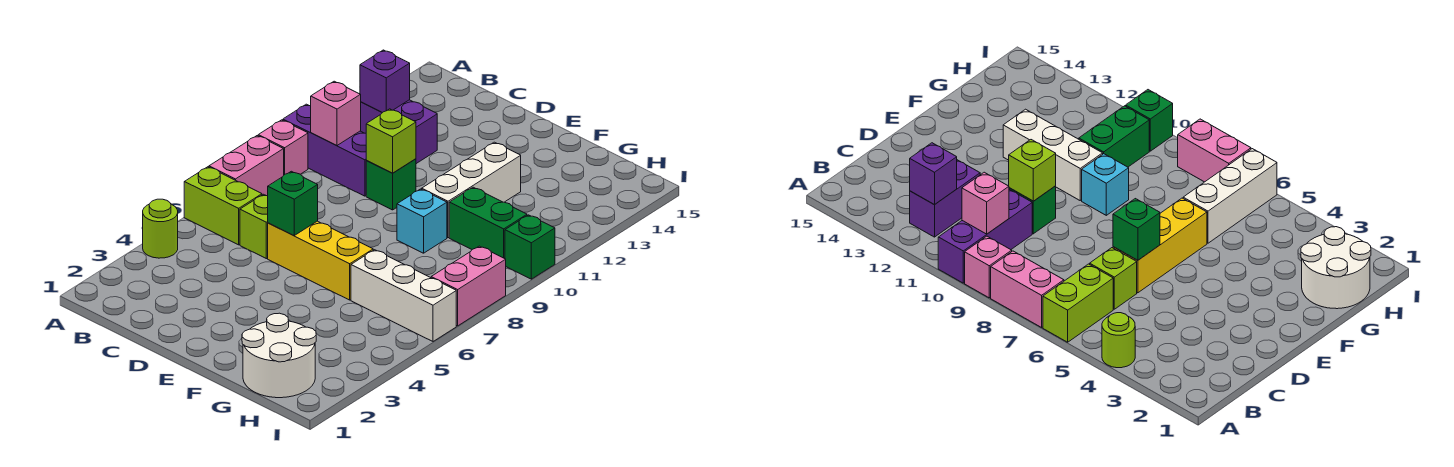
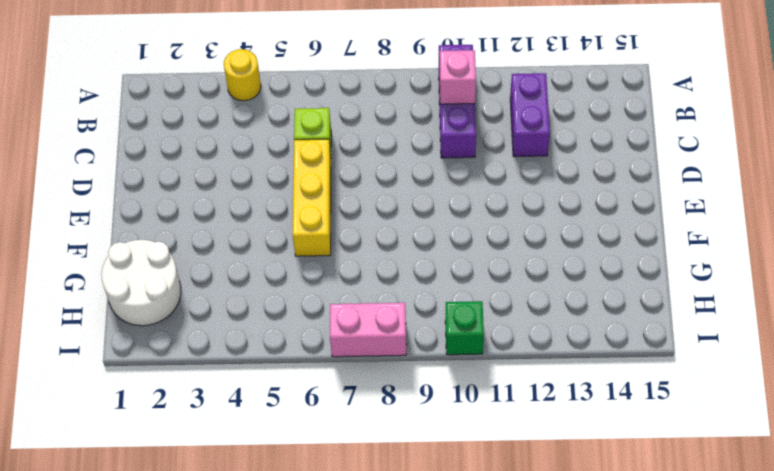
yellow round brick A4 level 1 -> lime round brick A4 level 1
none -> lime brick A6:B6 level 1
none -> pink brick A7:A8 level 1
none -> pink brick A9 level 1

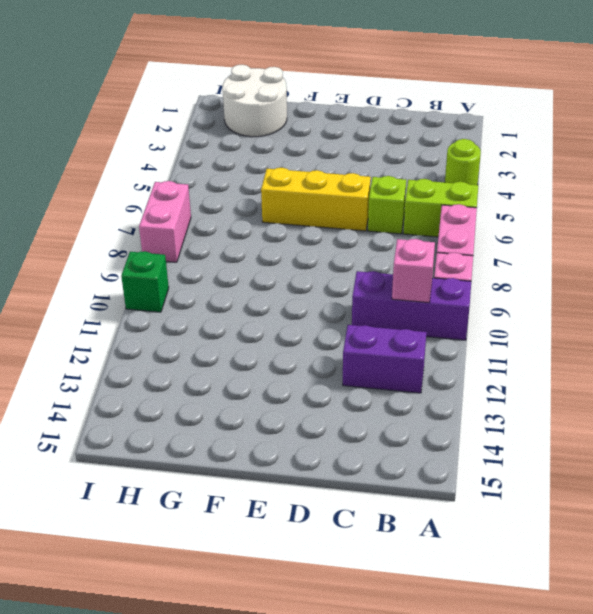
none -> green brick D10 level 1
none -> cyan brick F9 level 1
none -> white brick F10:F12 level 1

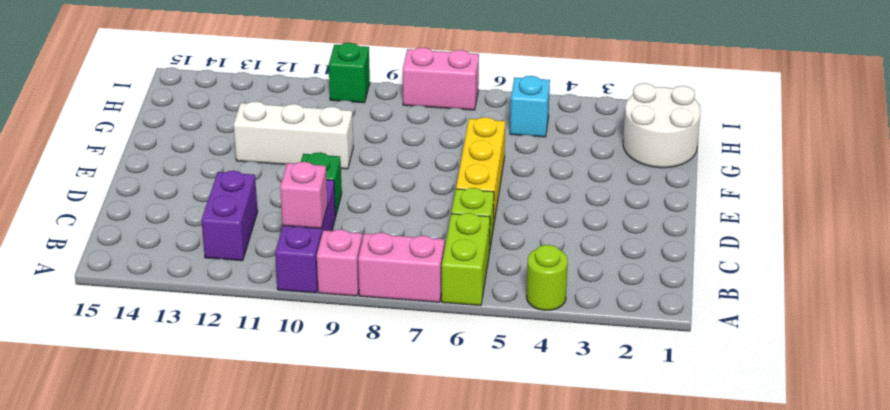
cyan brick H5 level 1 -> cyan brick F9 level 1
none -> white brick G6:I6 level 1
none -> green brick G10:H10 level 1
none -> purple brick B12 level 2

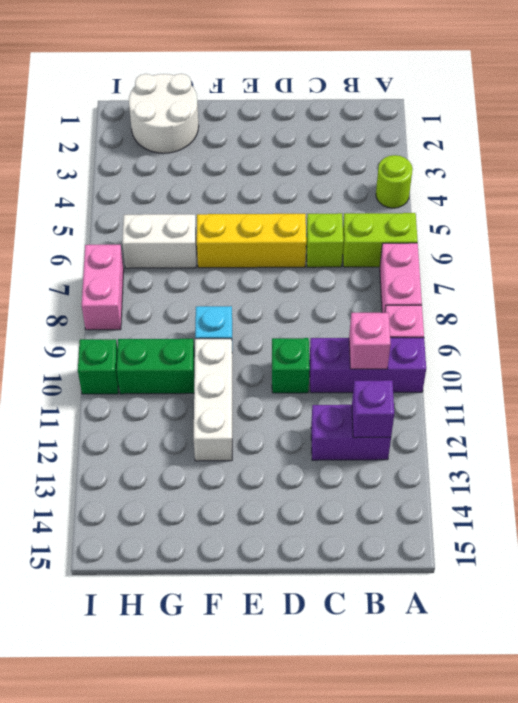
white brick G6:H6 level 1 -> white brick G6:I6 level 1
none -> green brick D6 level 2
none -> lime brick D10 level 2

